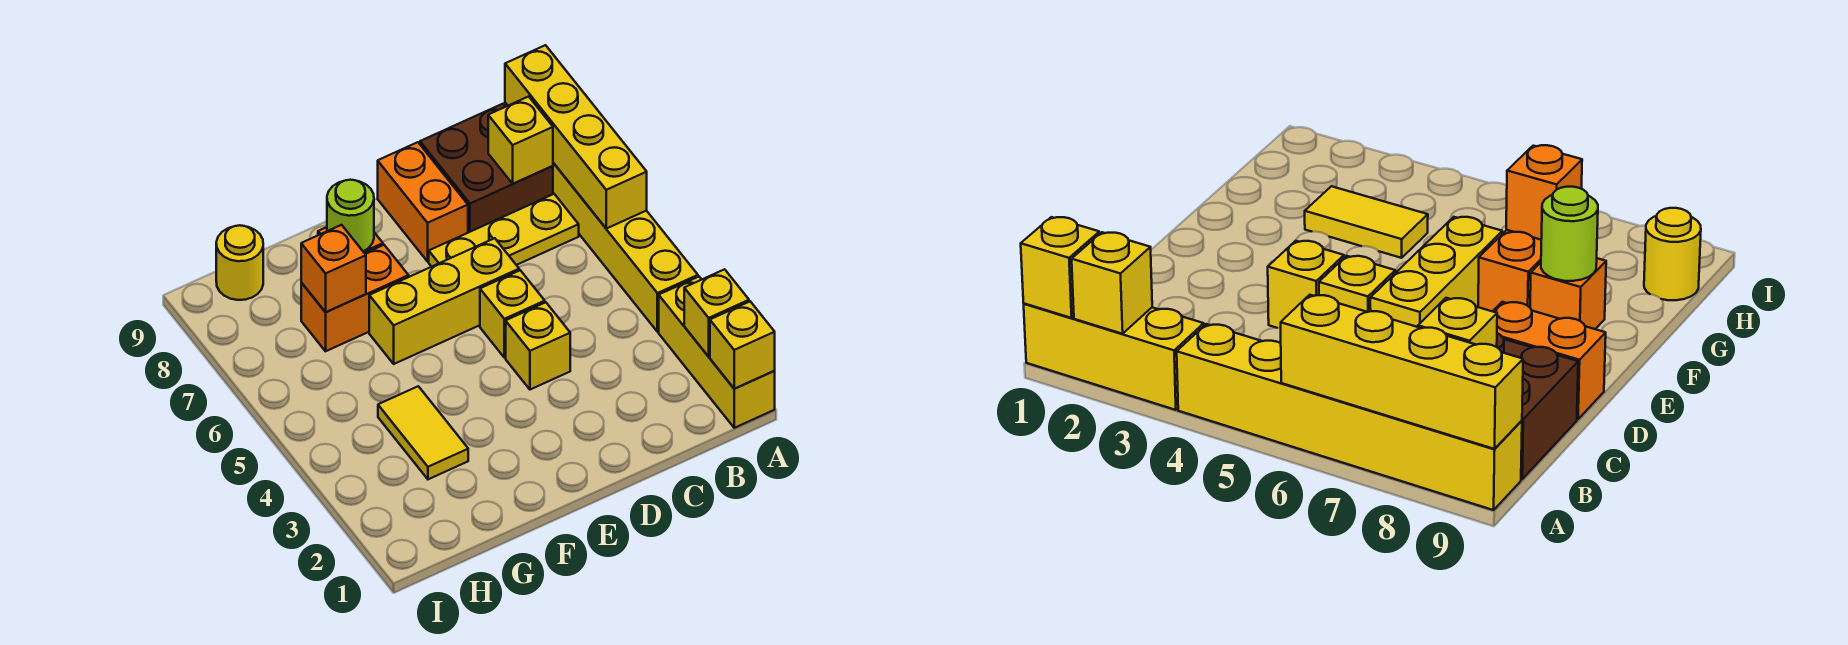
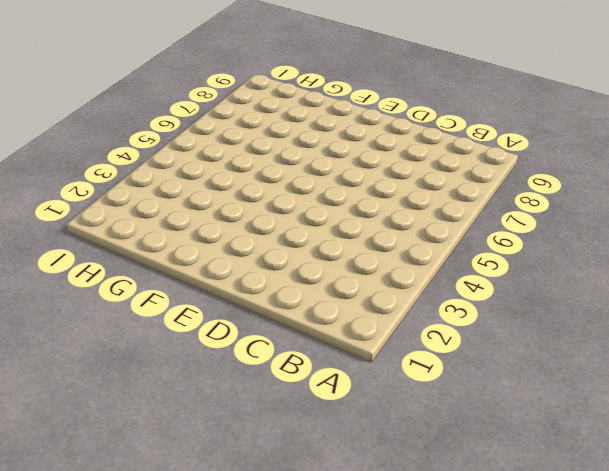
none -> yellow brick A1:A3 level 1
none -> yellow brick A4:A9 level 1
none -> yellow plate B7:D7 level 1

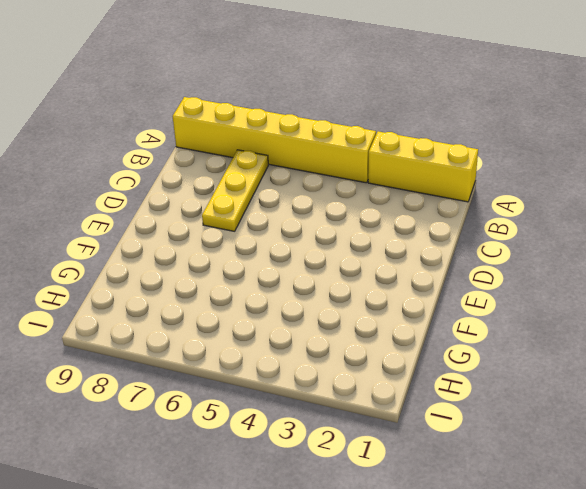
none -> brown brick B8:C9 level 1
none -> yellow brick D4 level 1
none -> yellow brick D5 level 1

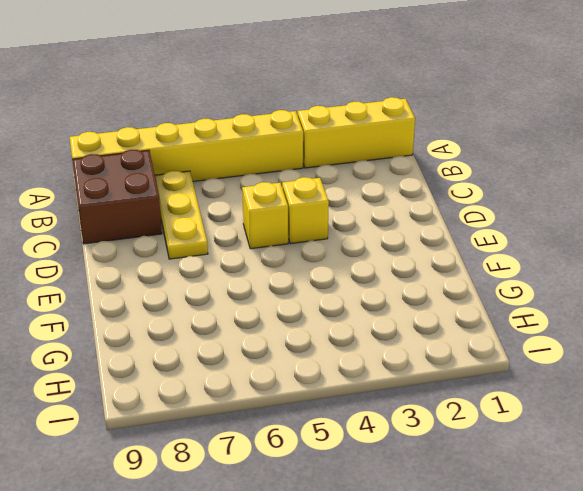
none -> yellow brick D6:F6 level 1
none -> orange brick D8:D9 level 1
none -> orange brick F7:G7 level 1

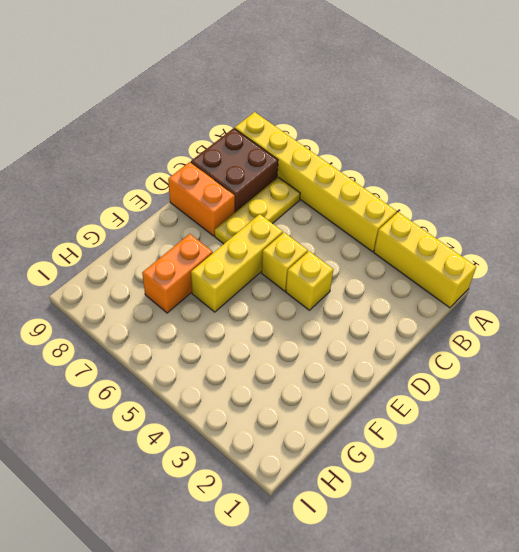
none -> orange brick F8 level 1
none -> yellow tile G3:G4 level 1
none -> yellow round brick H9 level 1

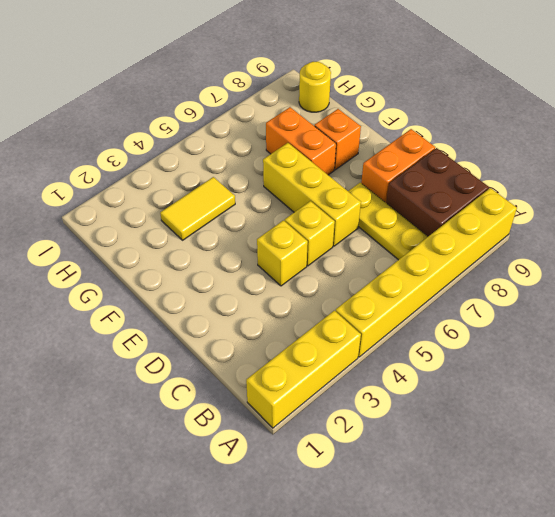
none -> yellow brick A1 level 2
none -> yellow brick A2 level 2
none -> yellow brick A6:A9 level 2

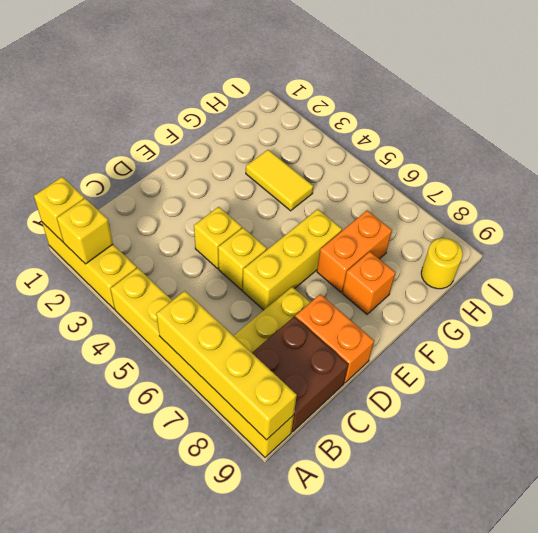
none -> yellow brick B8 level 2
none -> lime round brick F8 level 2
none -> orange brick G7 level 2

